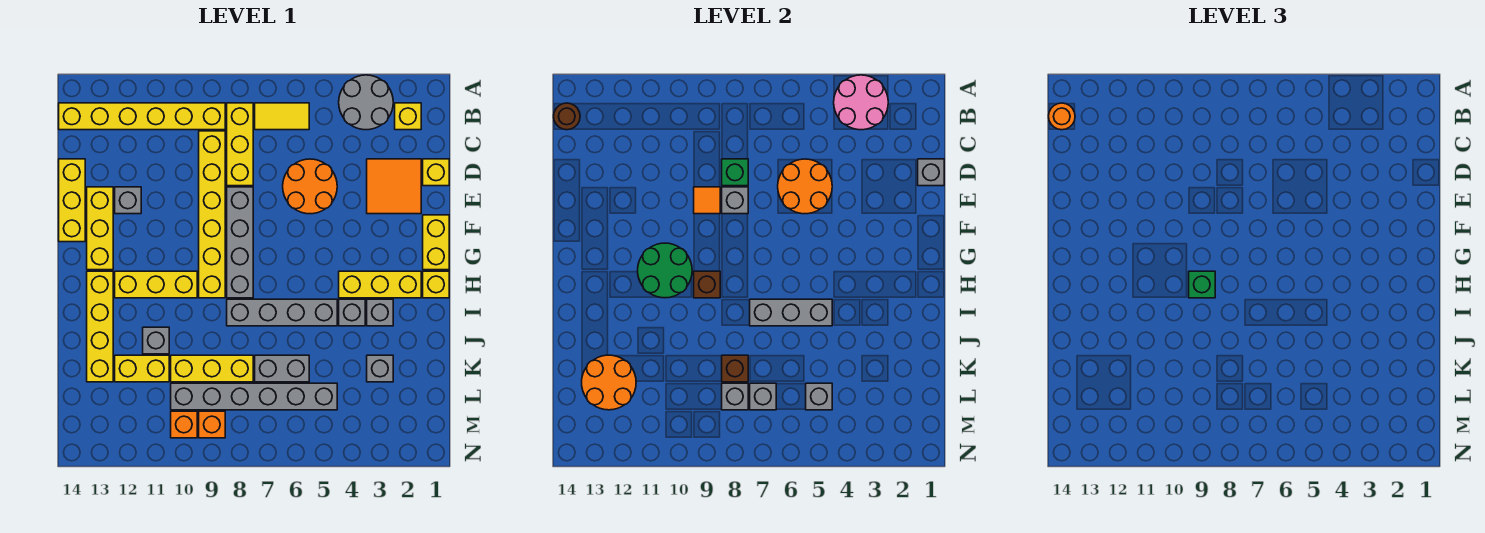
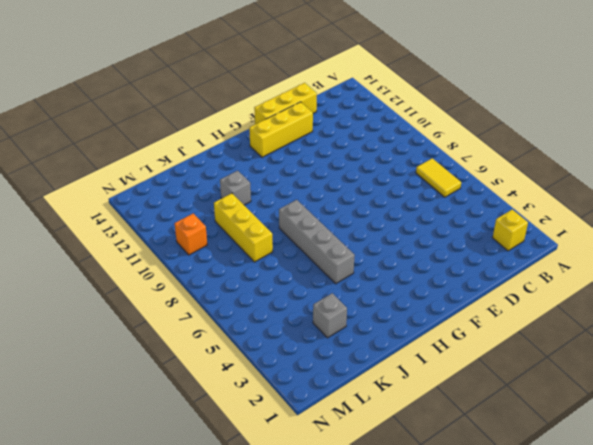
none -> grey round brick A3:B4 level 1
none -> yellow brick B8:D8 level 1
none -> yellow brick B9:B14 level 1
none -> yellow brick C9:H9 level 1

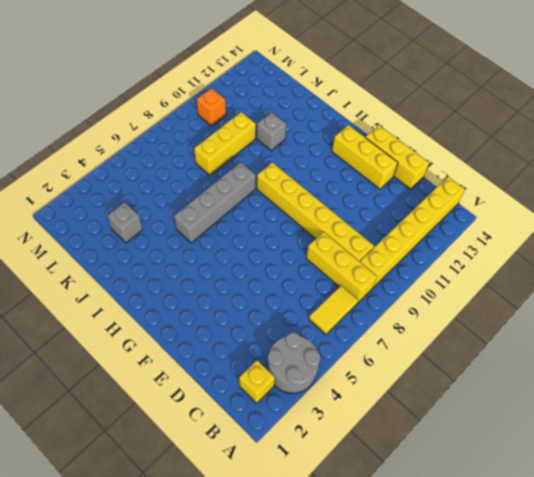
none -> yellow brick D1 level 1
none -> orange tile D2:E3 level 1
none -> orange round brick D5:E6 level 1
none -> grey brick E8:H8 level 1

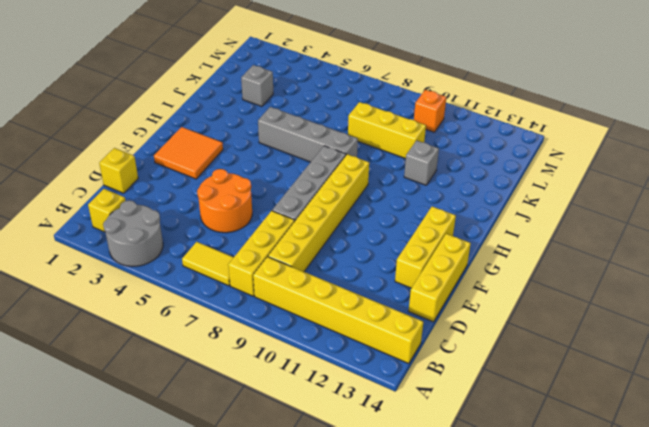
orange tile F2:G3 level 1 -> orange tile D2:E3 level 1
none -> grey brick E12 level 1
none -> yellow brick F1:G1 level 1
none -> yellow brick H1 level 1
none -> yellow brick H2:H4 level 1

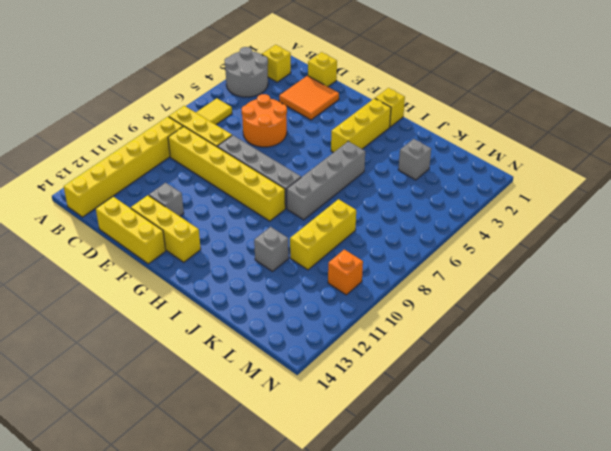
none -> yellow brick F1:G1 level 1
none -> yellow brick H10:H12 level 1
none -> yellow brick H13:K13 level 1
none -> grey brick I3 level 1

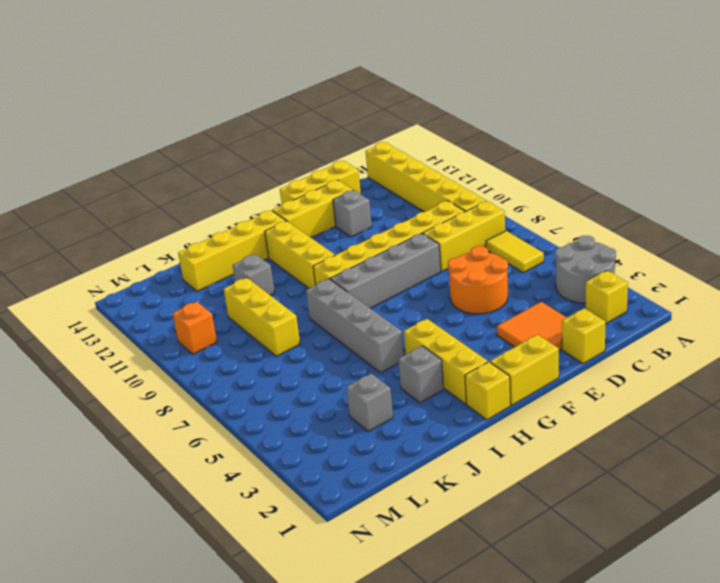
none -> grey brick I4 level 1
none -> grey brick K6:K7 level 1
none -> yellow brick K11:K12 level 1
none -> grey brick L5:L10 level 1

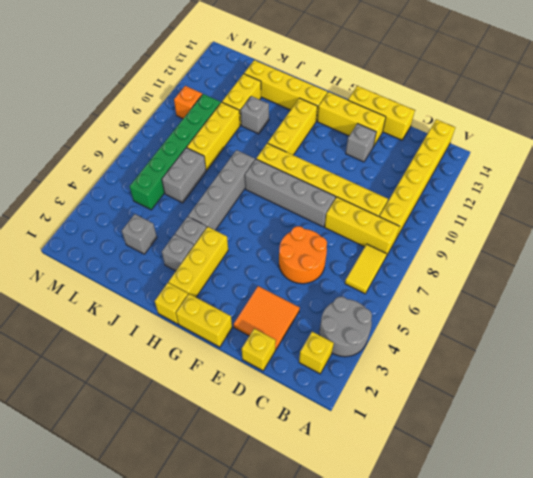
green brick L5:L10 level 1 -> grey brick L5:L10 level 1
none -> orange brick M9 level 1
none -> pink round brick A3:B4 level 2
none -> brown round brick B14 level 2
none -> grey brick D1 level 2

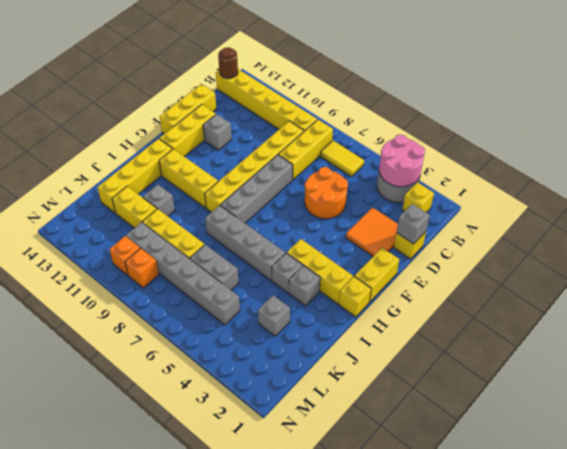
none -> orange round brick D5:E6 level 2
none -> green brick D8 level 2
none -> grey brick E8 level 2
none -> orange tile E9 level 2

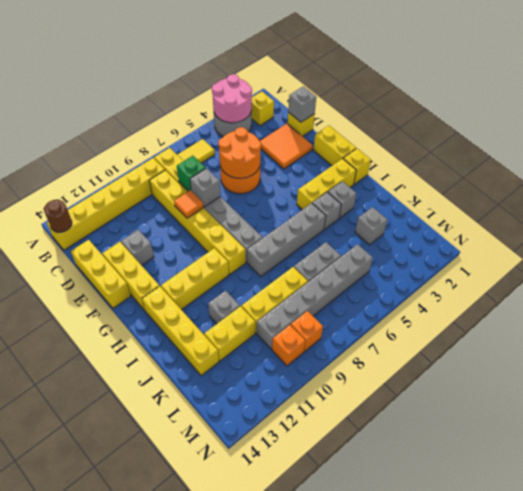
none -> green round brick G10:H11 level 2
none -> brown brick H9 level 2
none -> grey brick I5:I7 level 2
none -> brown brick K8 level 2

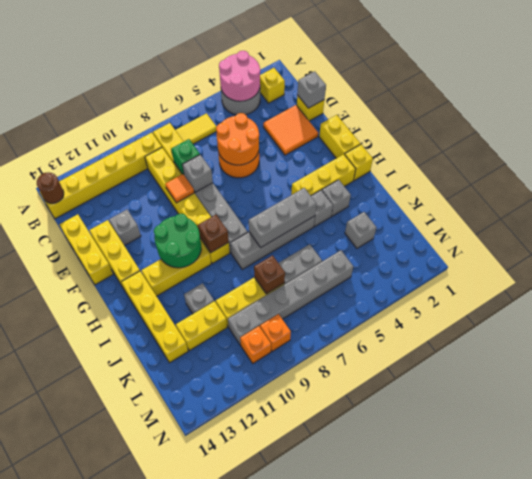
none -> orange round brick K12:L13 level 2
none -> grey brick L5 level 2
none -> grey brick L7 level 2
none -> grey brick L8 level 2

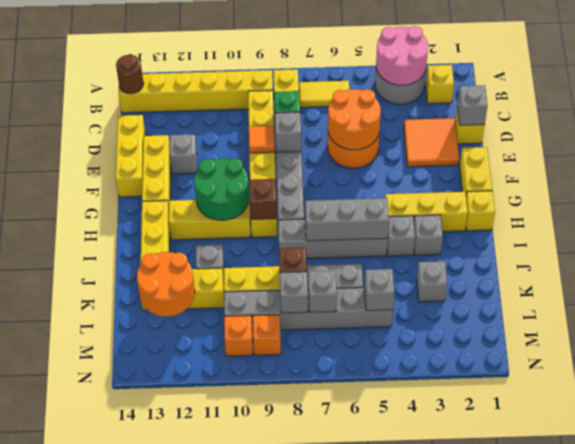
none -> orange round brick B14 level 3
none -> green brick H9 level 3

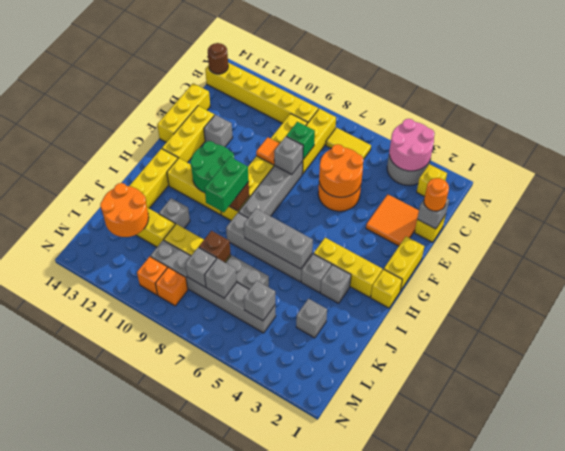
orange round brick D1 level 3 -> orange round brick B14 level 3
green brick H9:I9 level 3 -> green brick H9 level 3

